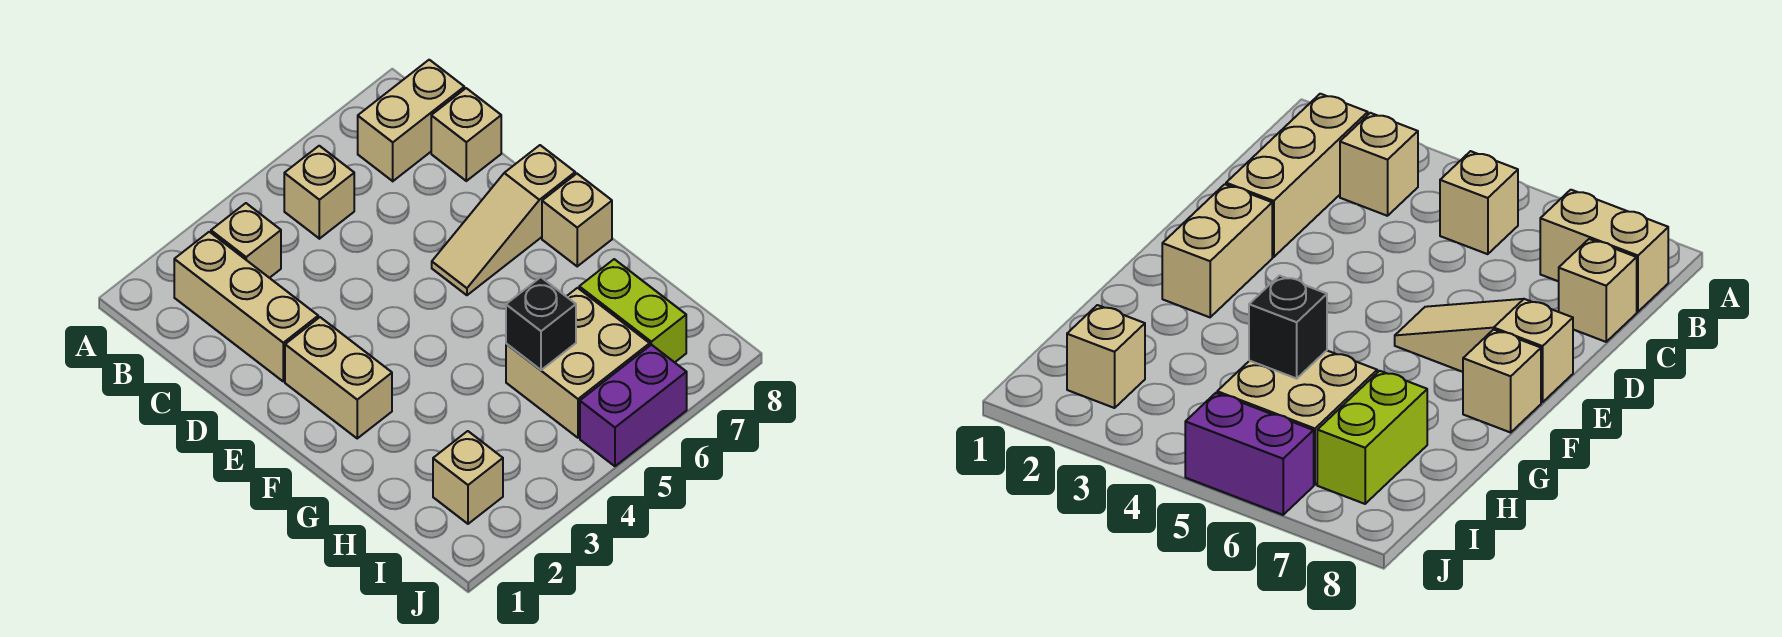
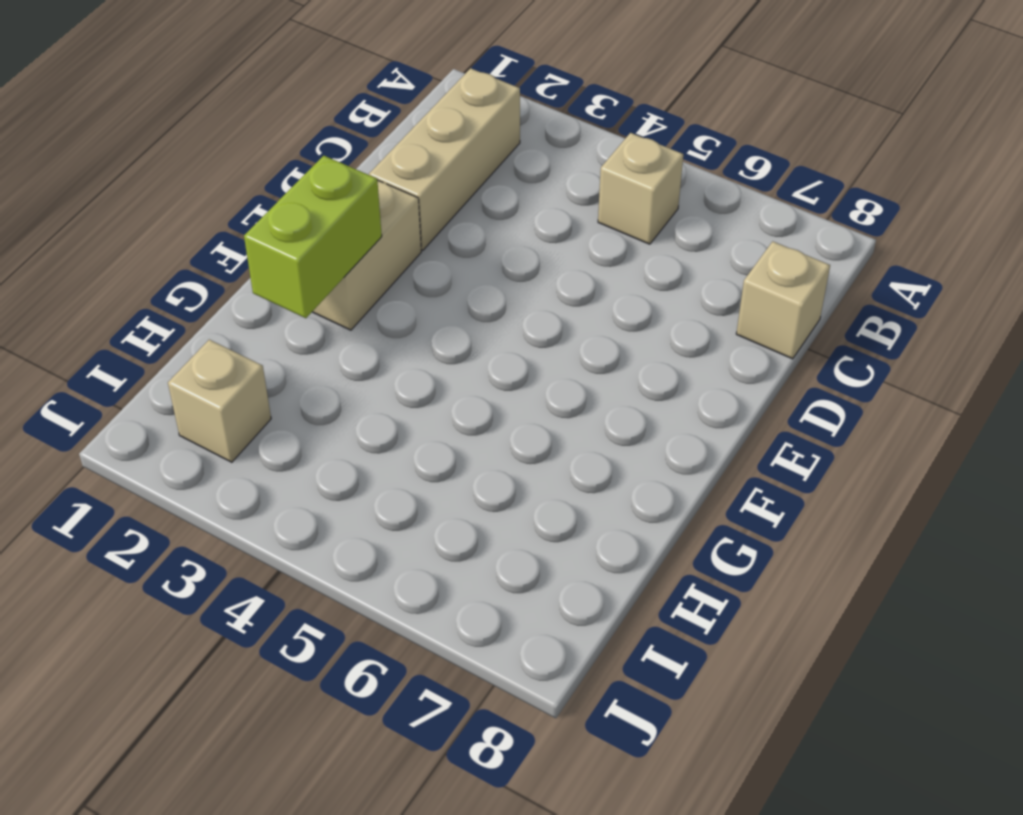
lime brick F2:G2 level 2 -> lime brick H7:I7 level 1
none -> tan brick B3 level 1
none -> tan brick B7:B8 level 1
none -> tan slope E6:E8 level 1 top 8

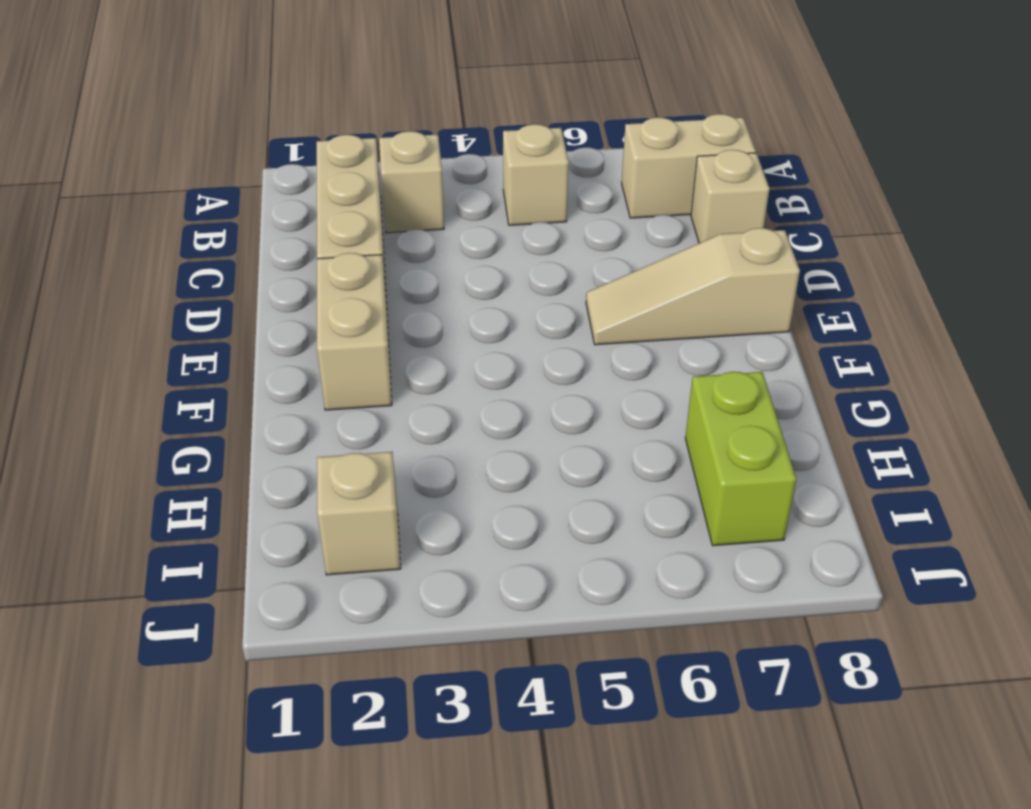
none -> tan brick F8 level 1
none -> tan brick H5:I6 level 1
none -> purple brick J5:J6 level 1

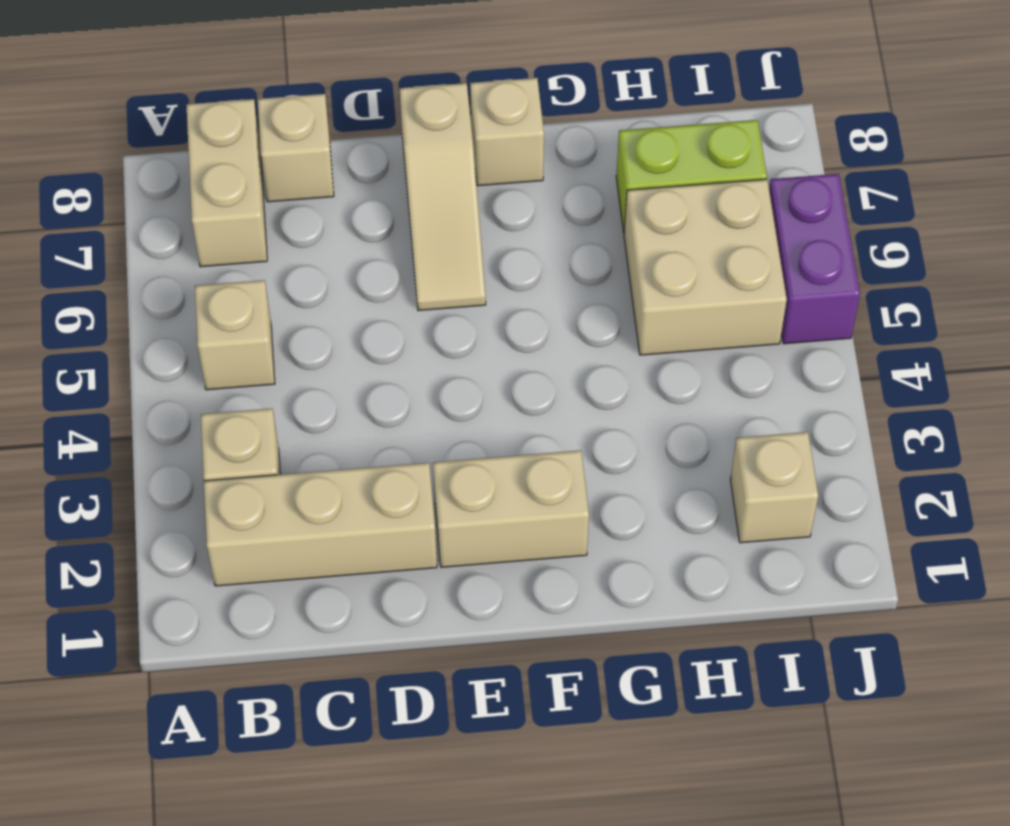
none -> black brick H5 level 2

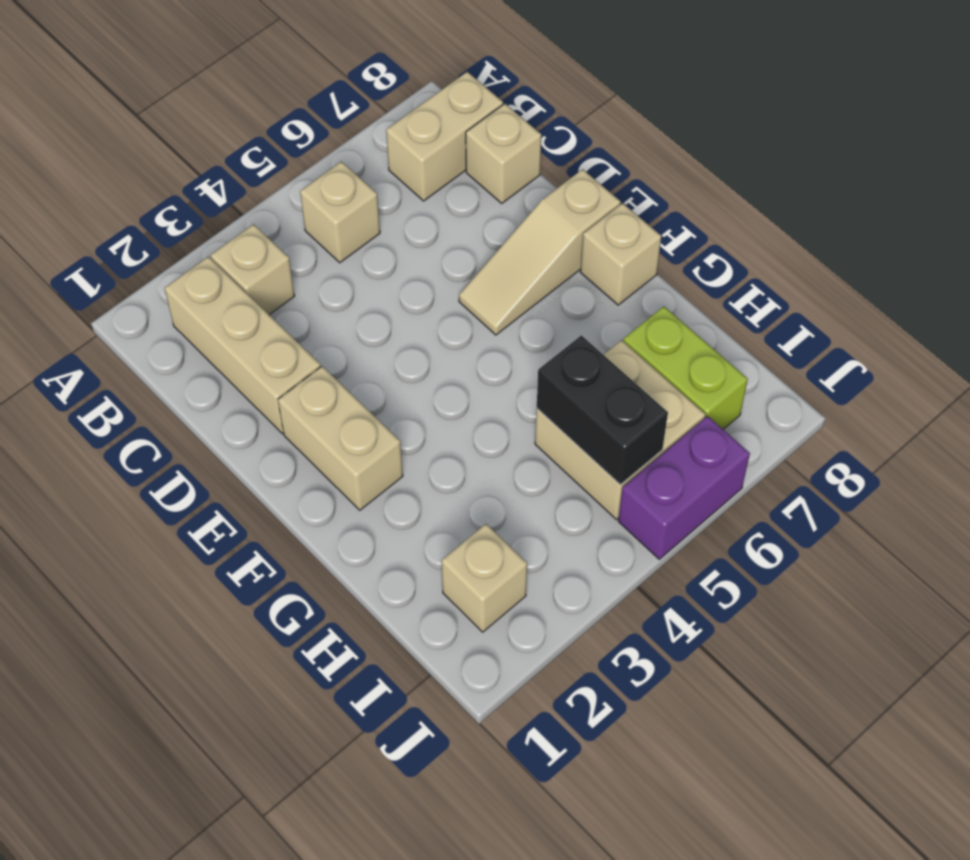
black brick H5:I5 level 2 -> black brick H5 level 2

